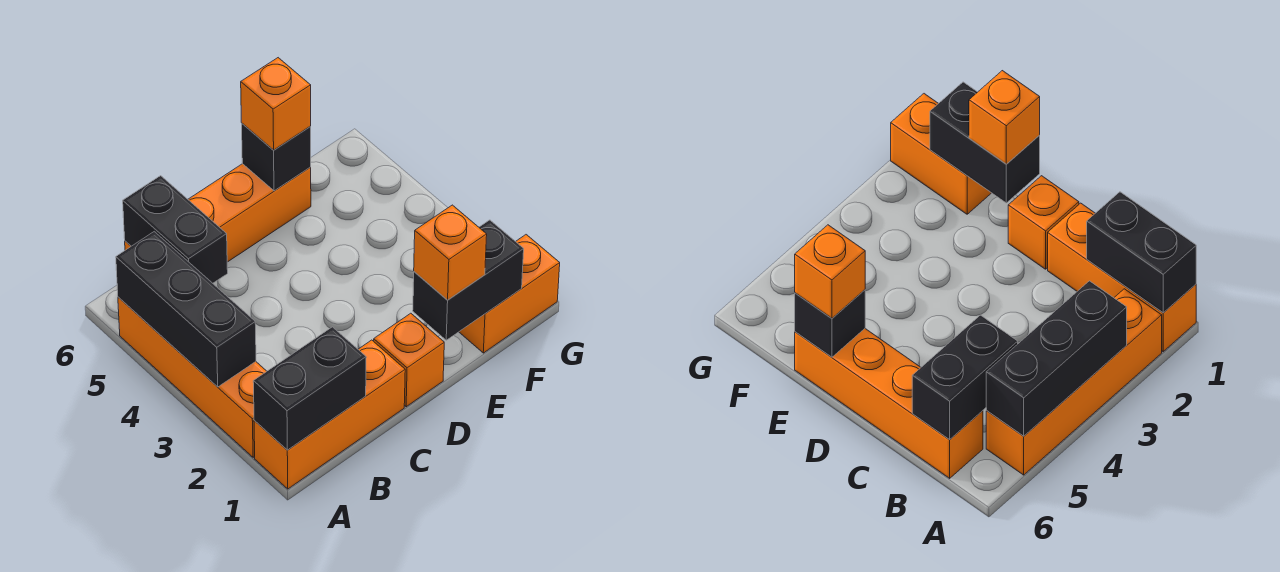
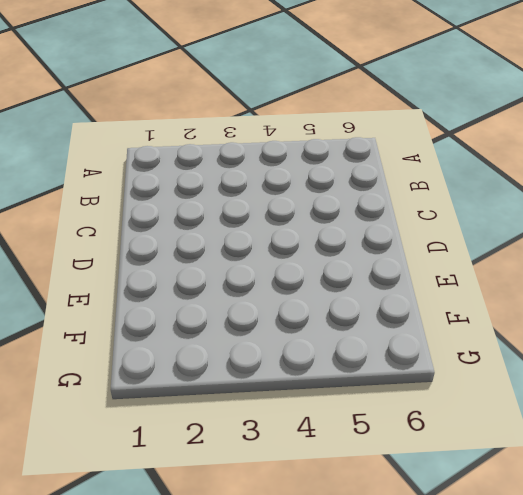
none -> orange brick A1:C1 level 1
none -> orange brick A2:A5 level 1
none -> orange brick B6:E6 level 1

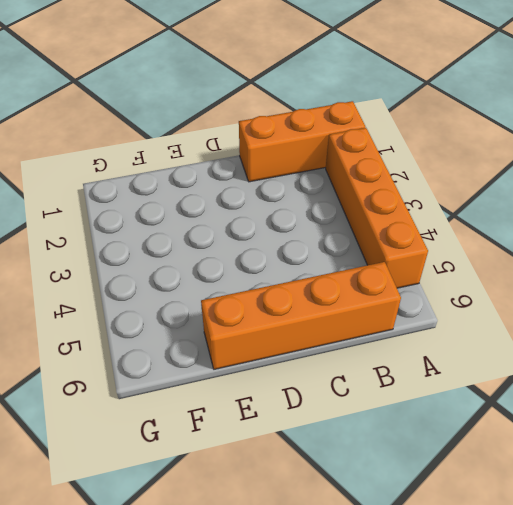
none -> orange brick D1 level 1
none -> orange brick F1:G1 level 1
none -> black brick A1:B1 level 2

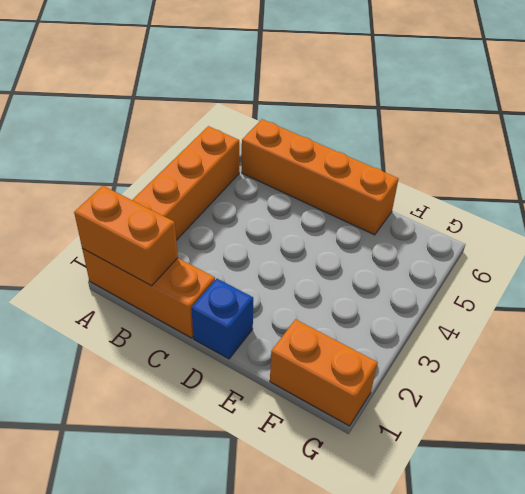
orange brick A1:B1 level 2 -> black brick A1:B1 level 2
blue brick D1 level 1 -> orange brick D1 level 1
none -> black brick A3:A5 level 2
none -> black brick B5:B6 level 2
none -> black brick E1:F1 level 2

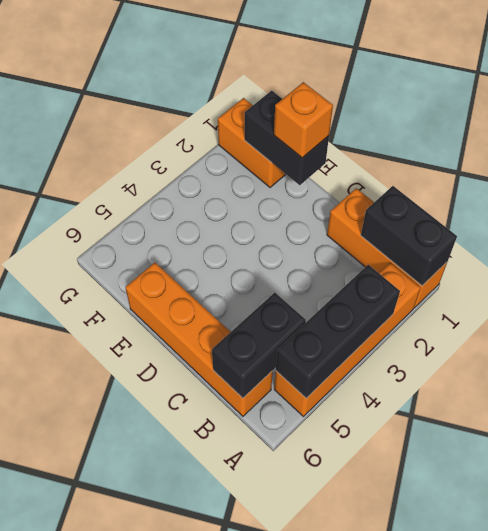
none -> orange brick D1 level 1
none -> black brick E6 level 2
none -> orange brick E6 level 3

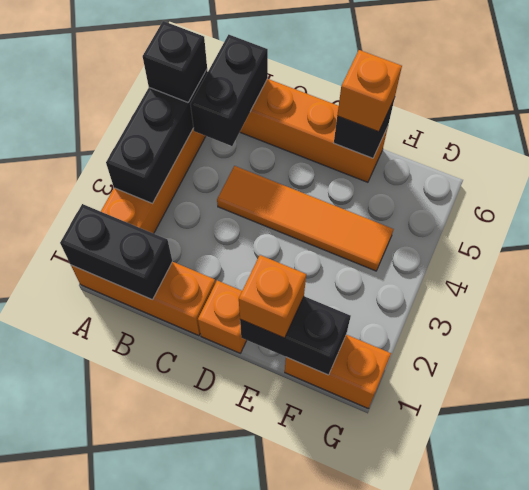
black brick A5 level 3 -> none
orange tile C4:F4 level 1 -> none

